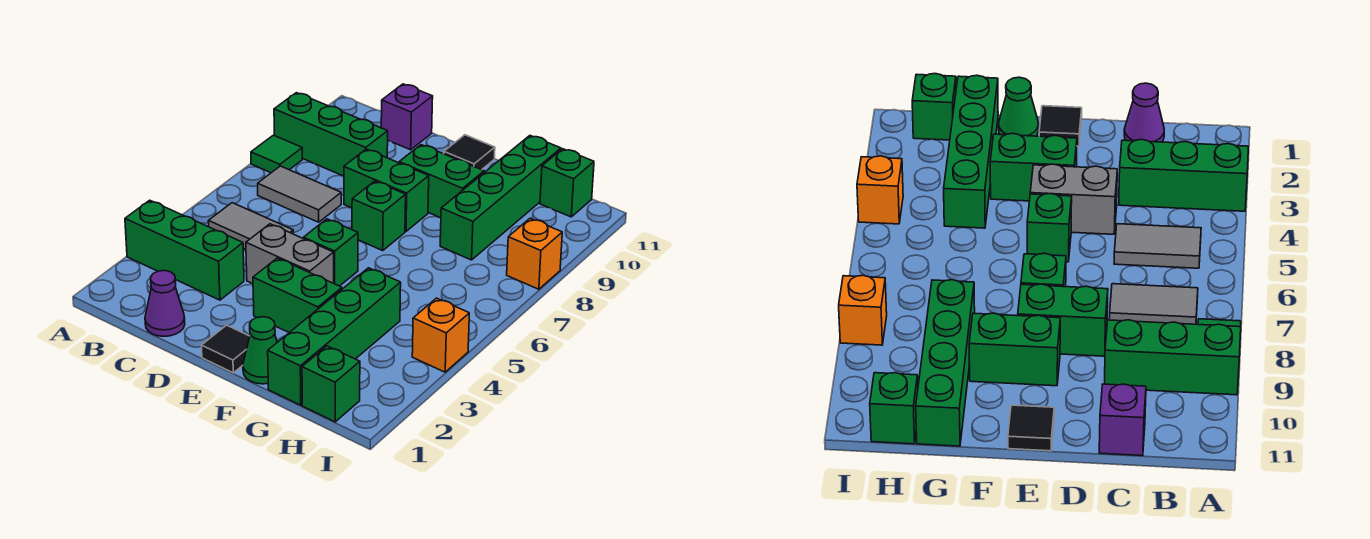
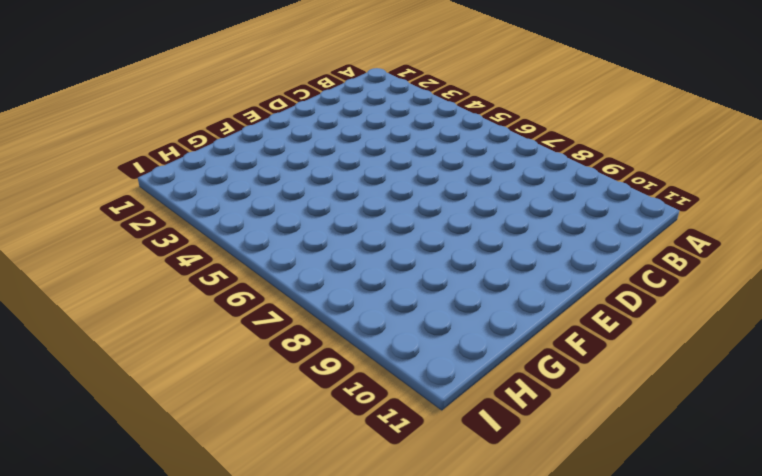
none -> green brick A3:C3 level 1
none -> green tile A8 level 1
none -> green brick A9:C9 level 1

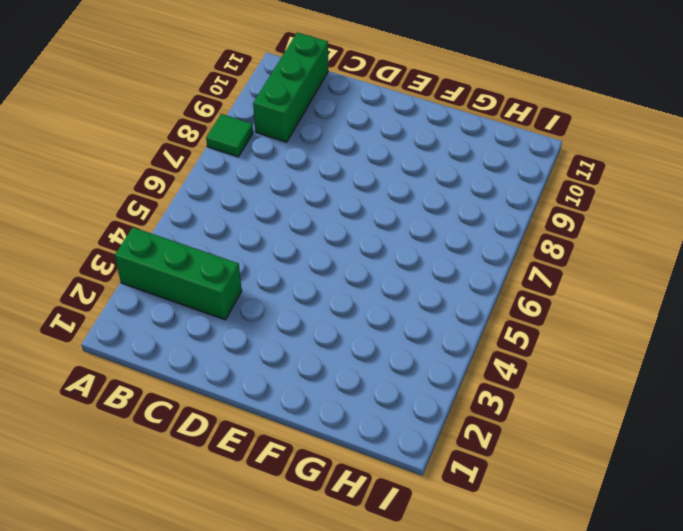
green brick B9:B11 level 1 -> green brick A9:C9 level 1
none -> grey tile B5:C5 level 1
none -> grey tile B7:C7 level 1
none -> purple cone C1 level 1

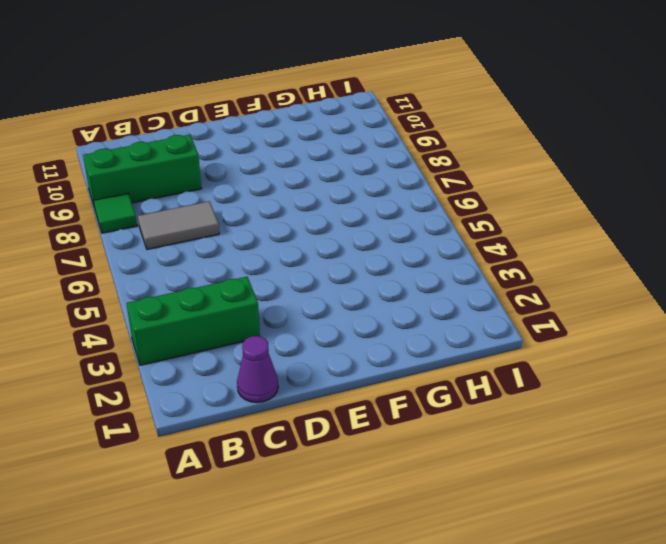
none -> grey tile B5:C5 level 1
none -> purple brick C11 level 1
none -> grey brick D4:E4 level 1

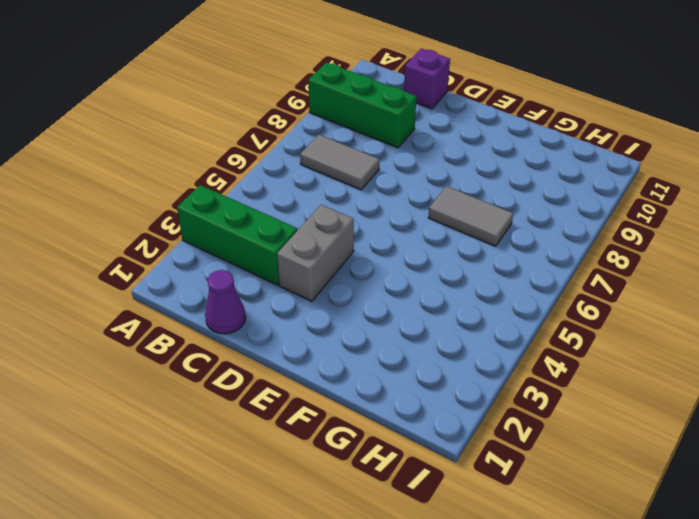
grey brick D3:D4 level 1 -> grey brick D4:E4 level 1
grey tile F7:G7 level 1 -> grey tile B5:C5 level 1
none -> green tile A8 level 1
none -> green brick D8:E8 level 1
none -> black tile E1 level 1

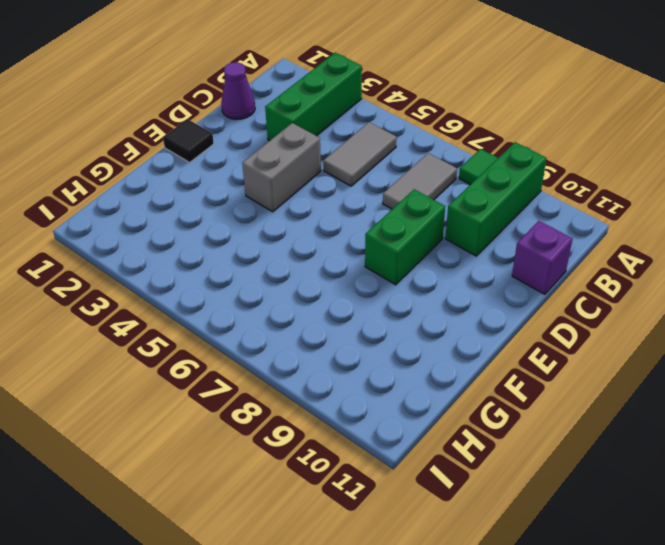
none -> green brick E3:F3 level 1
none -> green brick E5 level 1
none -> green brick E7 level 1

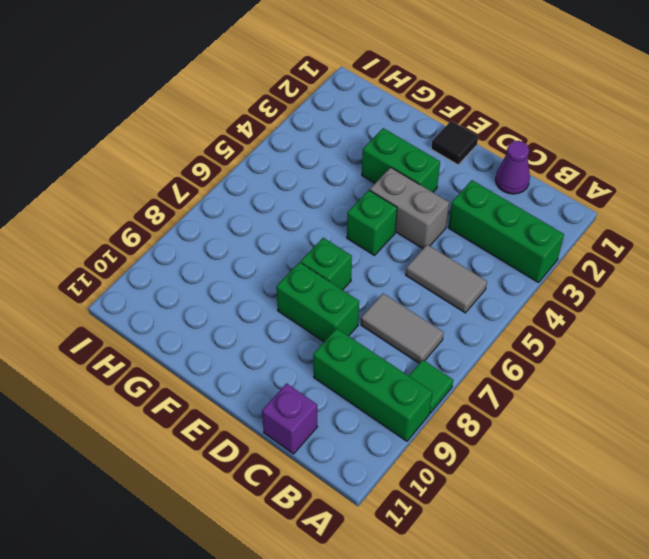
none -> green brick E9:F9 level 1
none -> black tile E11 level 1
none -> green cone F1 level 1

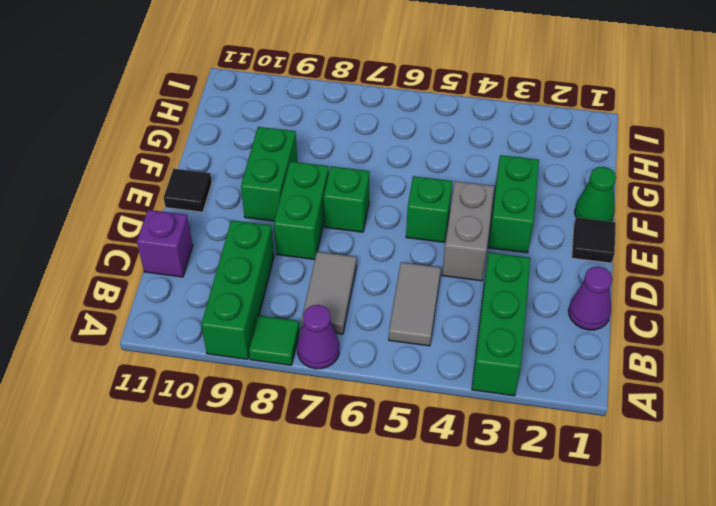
purple cone A7 level 1 -> none
none -> green brick G1:G4 level 1
none -> green brick G8:G11 level 1
none -> green brick H1 level 1

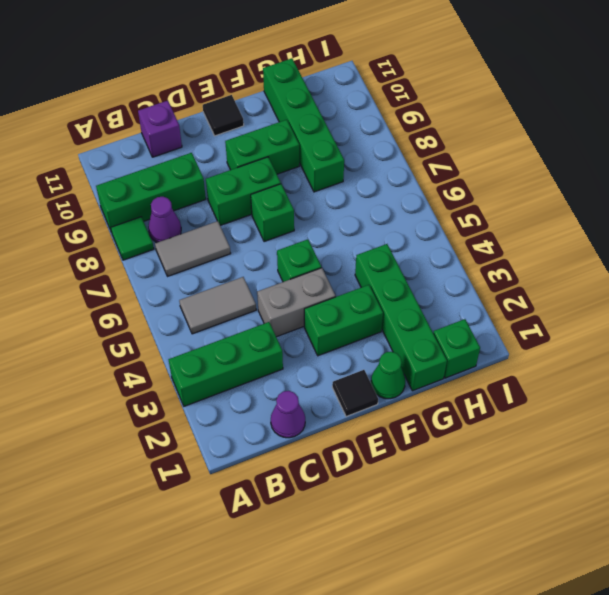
purple cone B8 level 1 -> none
none -> green brick H11 level 1
none -> orange brick I4 level 1
none -> orange brick I8 level 1

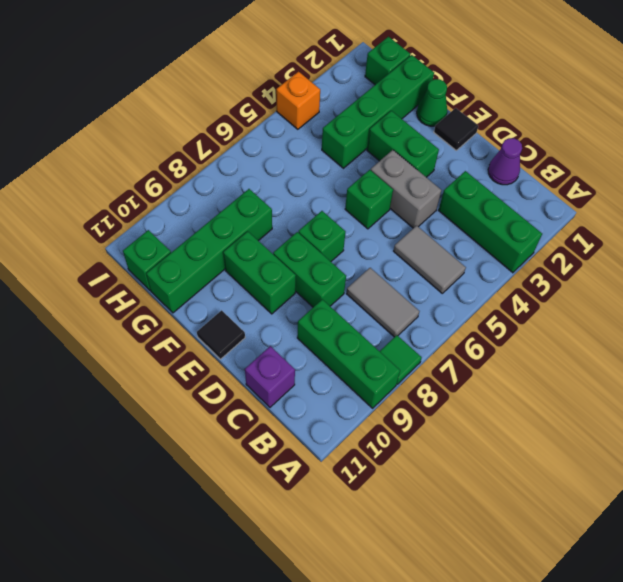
none -> orange brick I8 level 1

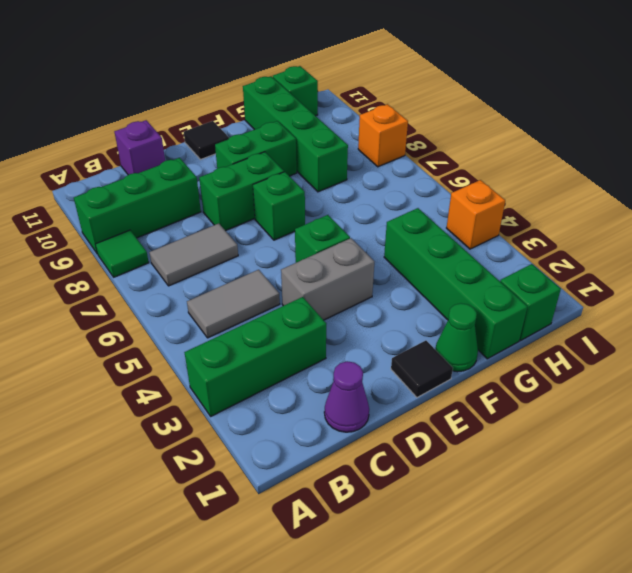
none -> green brick E3:F3 level 1

